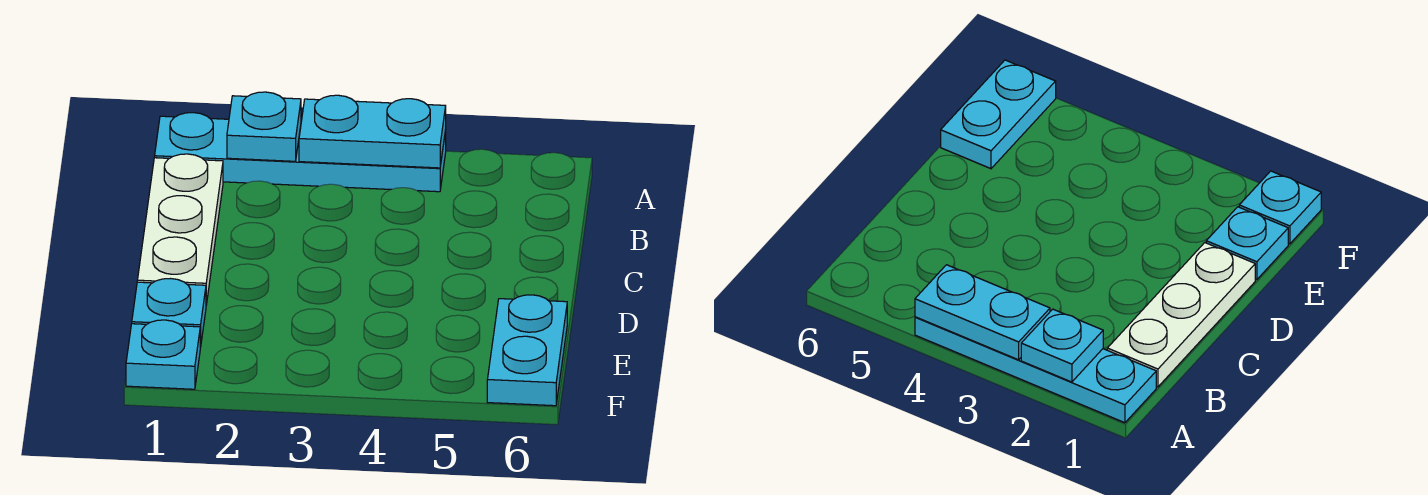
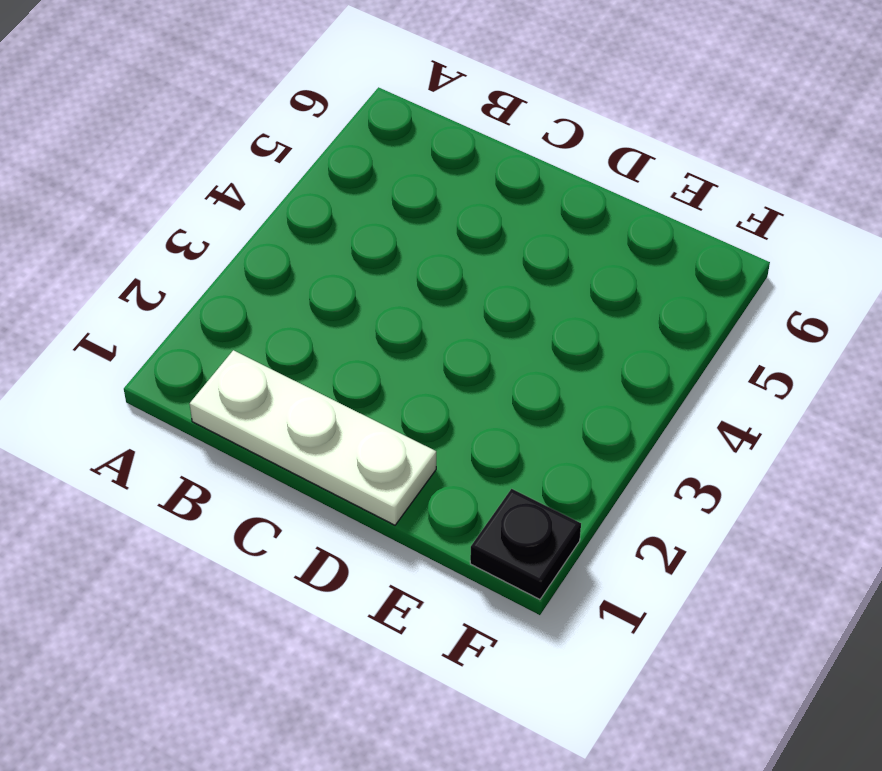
black plate F1 level 1 -> cyan plate F1 level 1
none -> cyan plate A1:A4 level 1
none -> cyan plate E1 level 1

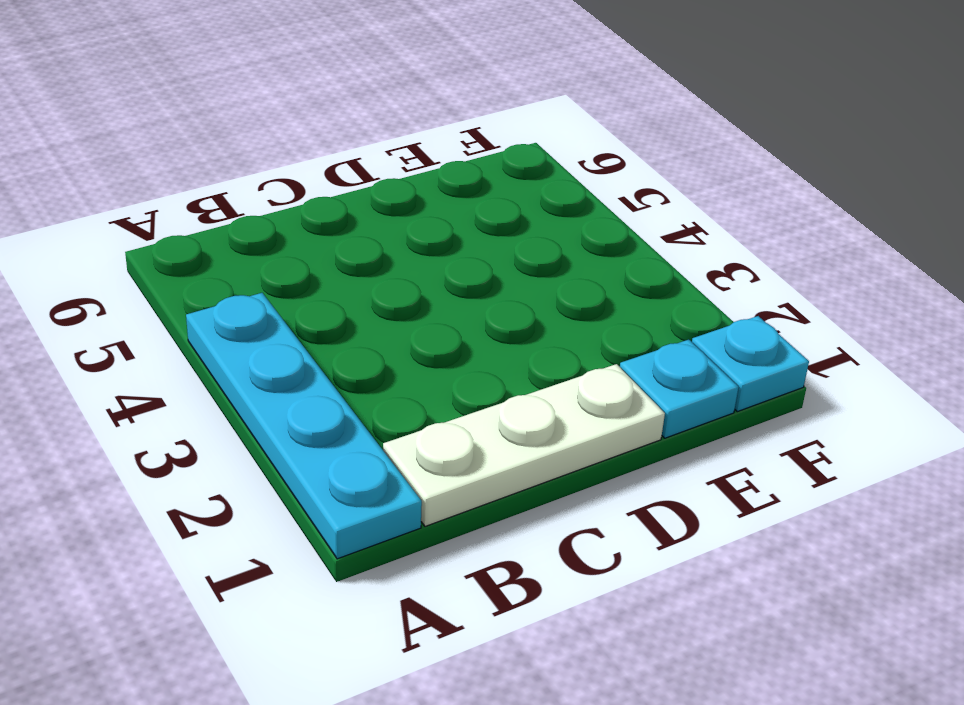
none -> cyan plate E6:F6 level 1
none -> cyan plate A2 level 2

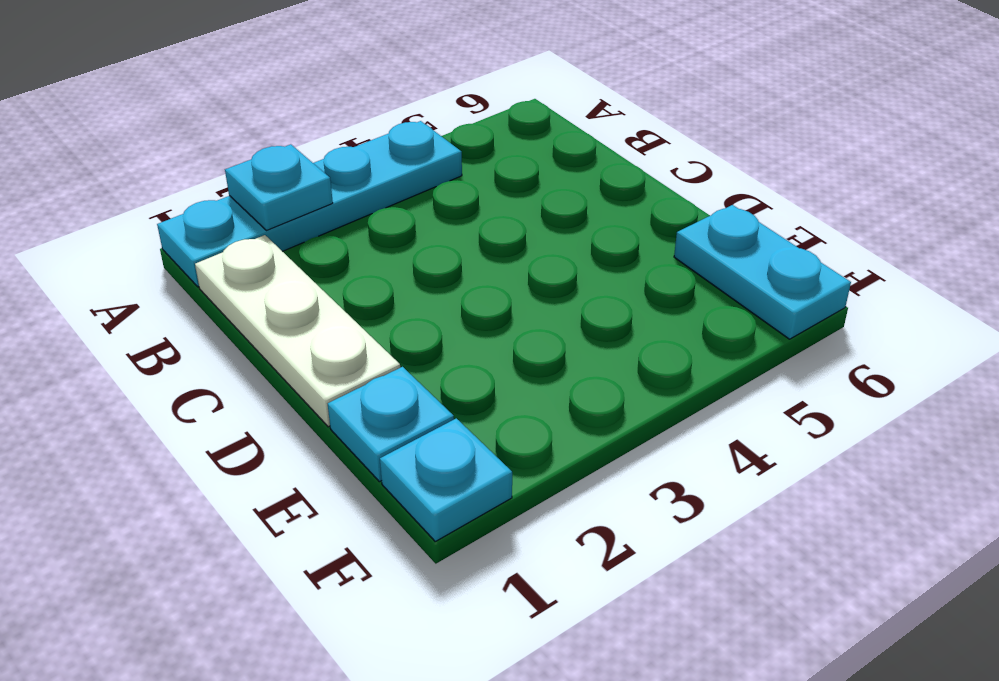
none -> cyan plate A3:A4 level 2

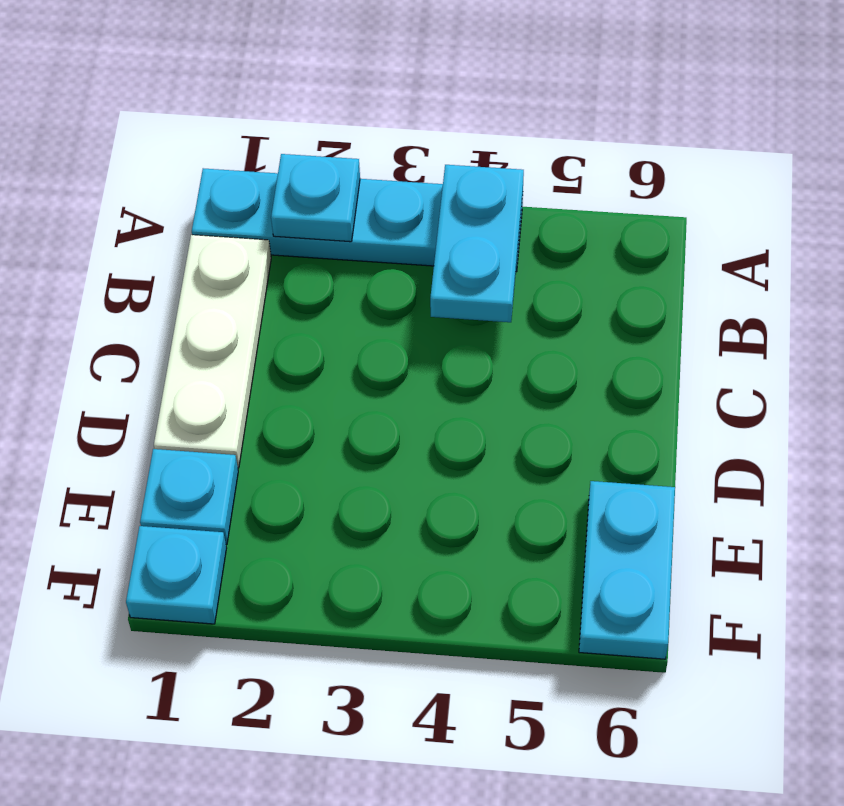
cyan plate A4:B4 level 2 -> cyan plate A3:A4 level 2

